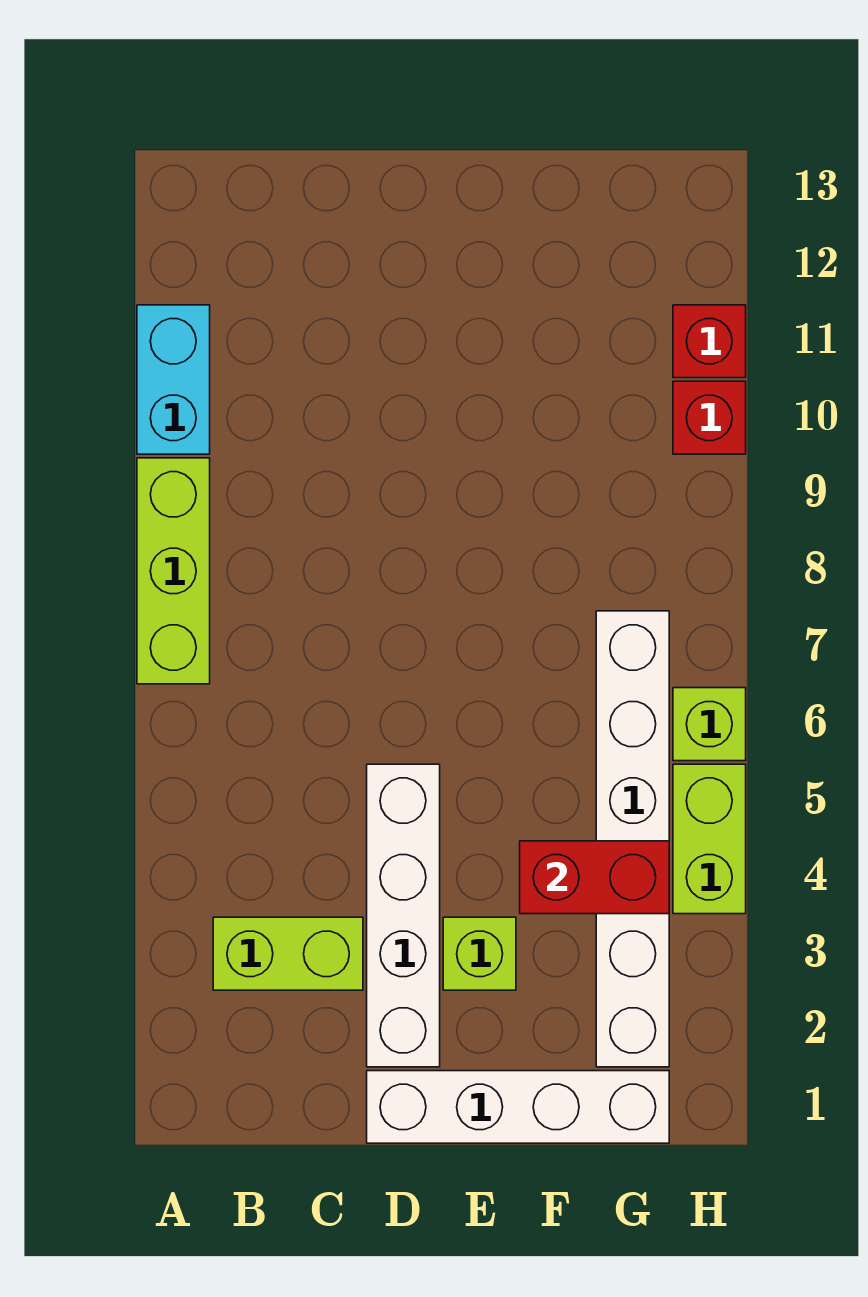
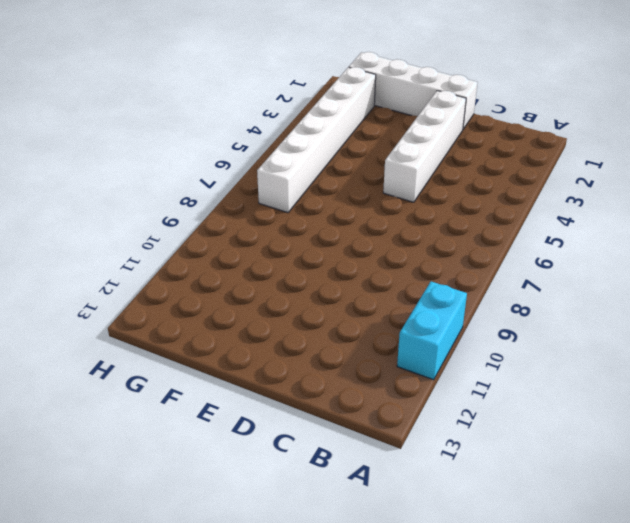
none -> lime brick A7:A9 level 1
none -> lime brick B3:C3 level 1
none -> lime brick E3 level 1

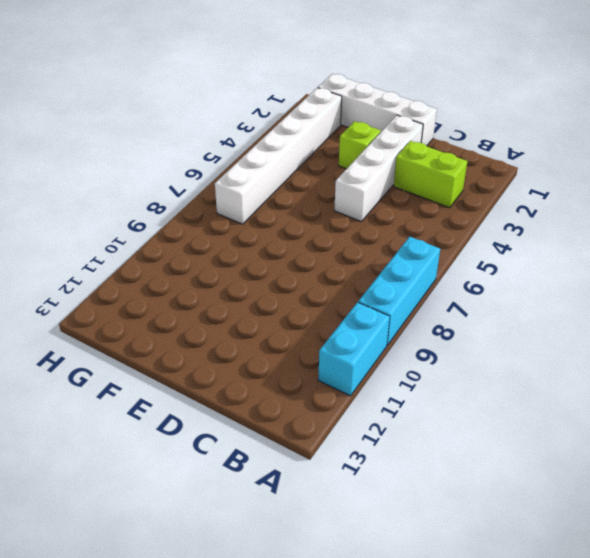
cyan brick A7:A9 level 1 -> lime brick A7:A9 level 1
none -> lime brick H4:H5 level 1
none -> lime brick H6 level 1
none -> red brick H10 level 1

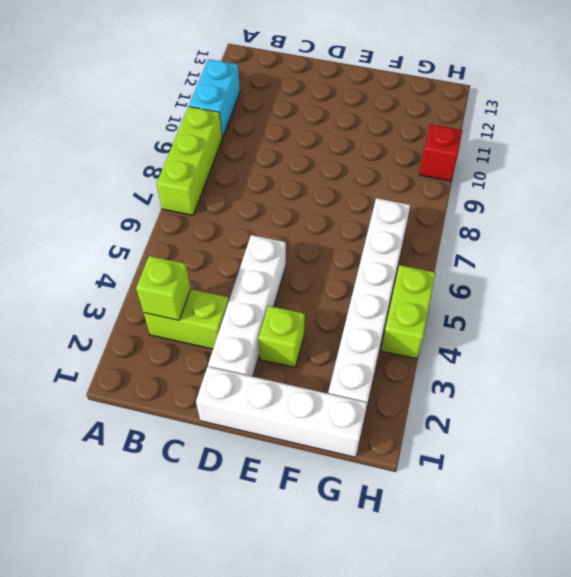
lime brick B3 level 2 -> lime brick H6 level 1
none -> red brick H11 level 1
none -> red brick F4:G4 level 2

